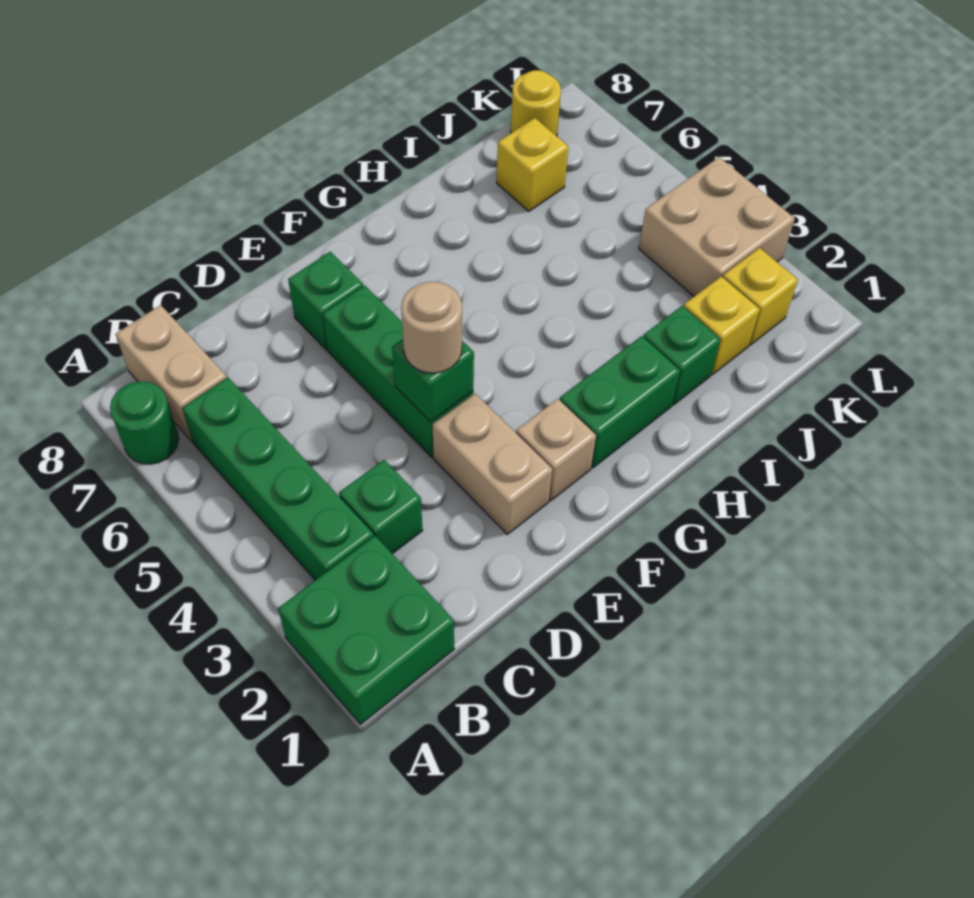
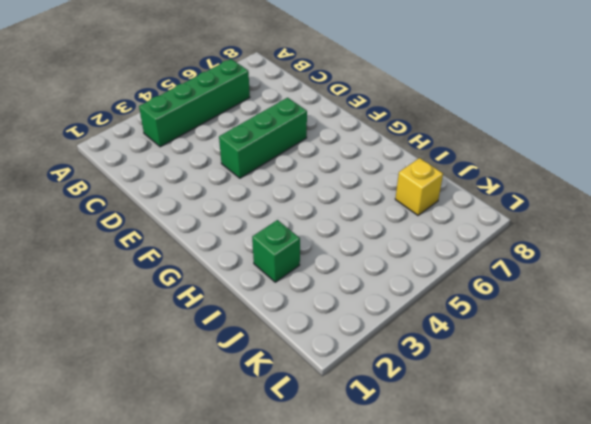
none -> green brick A1:B2 level 1
none -> green round brick A7 level 1
none -> tan brick B7:B8 level 1

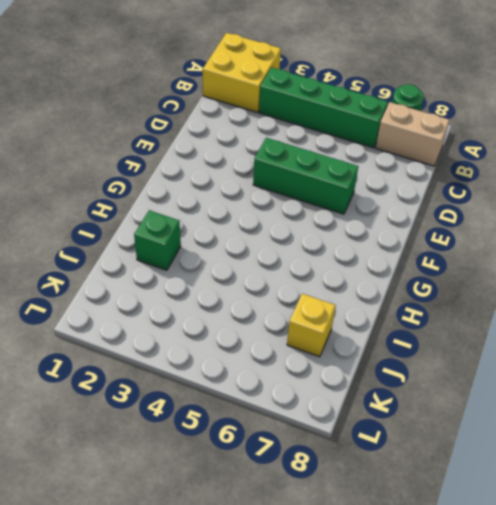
yellow brick A1:B2 level 1 -> green brick A1:B2 level 1
none -> green brick C3 level 1
none -> tan brick E2:E3 level 1
none -> green brick E7 level 1

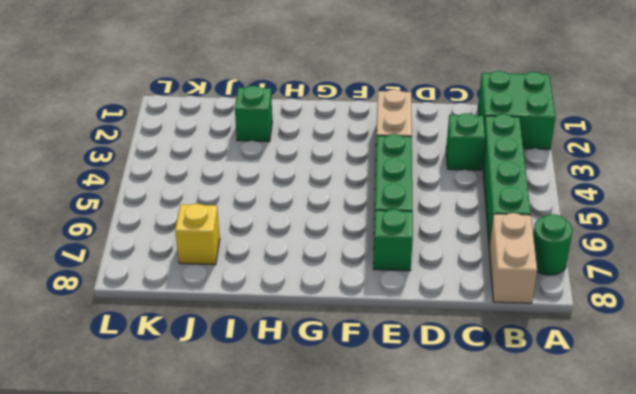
none -> tan brick F2 level 1
none -> green brick G2:H2 level 1
none -> yellow brick J2 level 1

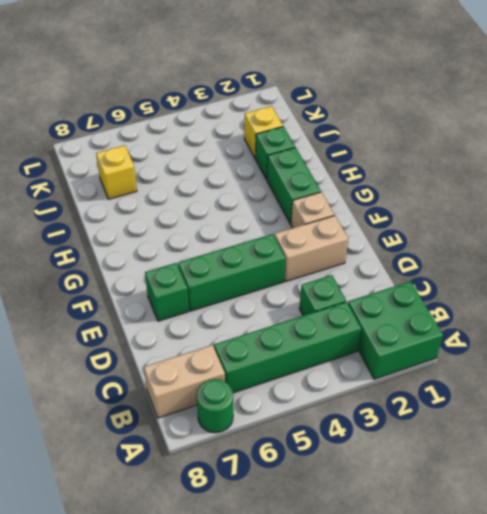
none -> yellow brick K2 level 1
none -> tan brick K3:L4 level 1
none -> yellow round brick K8 level 1

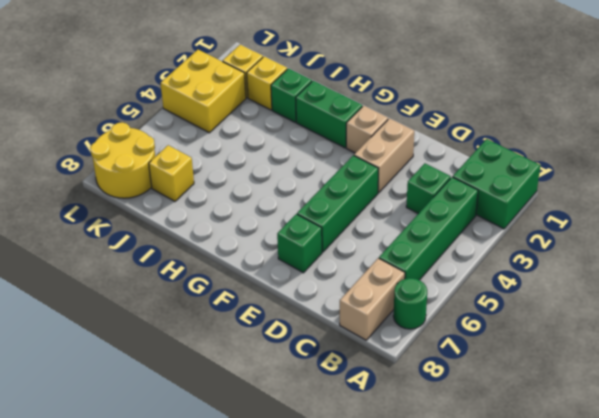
yellow brick K3:L4 level 1 -> tan brick K3:L4 level 1
yellow round brick K7:L8 level 1 -> yellow round brick K8 level 1
none -> green brick E4 level 2
none -> tan round brick E4 level 3

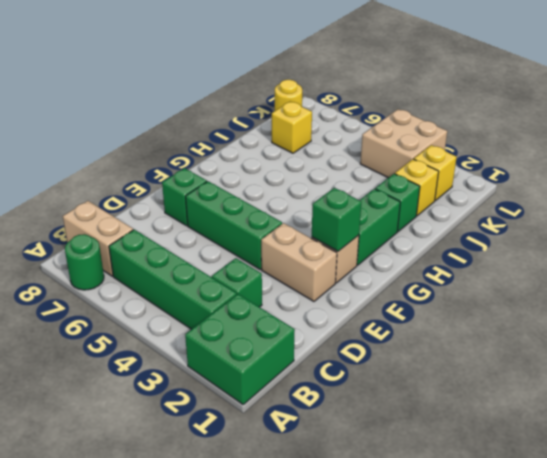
green brick F2 level 2 -> green brick E4 level 2
none -> tan round brick E4 level 3

